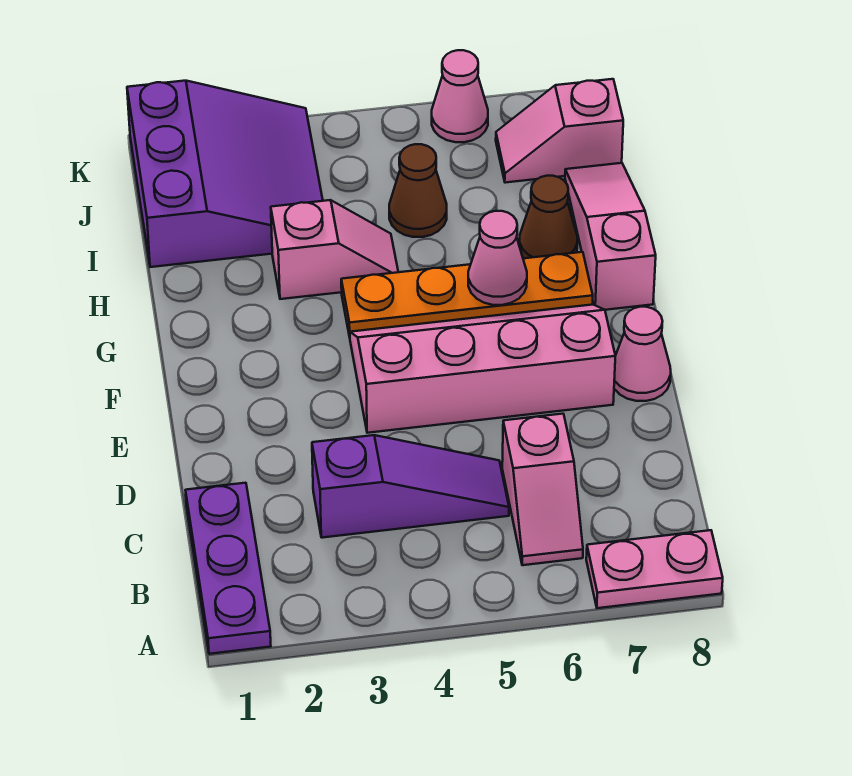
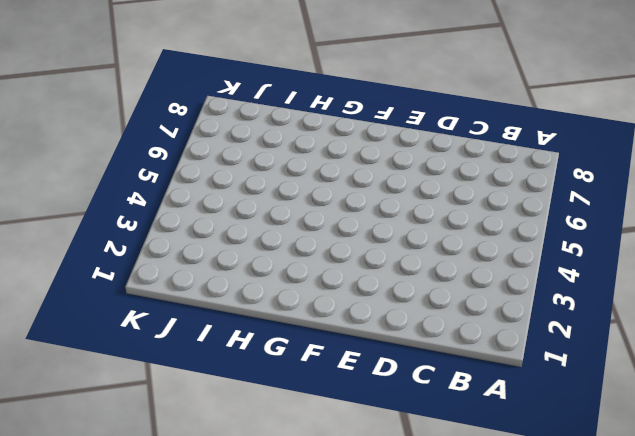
none -> purple plate A1:C1 level 1
none -> pink plate A7:A8 level 1
none -> pink slope B6:C6 level 1 top C

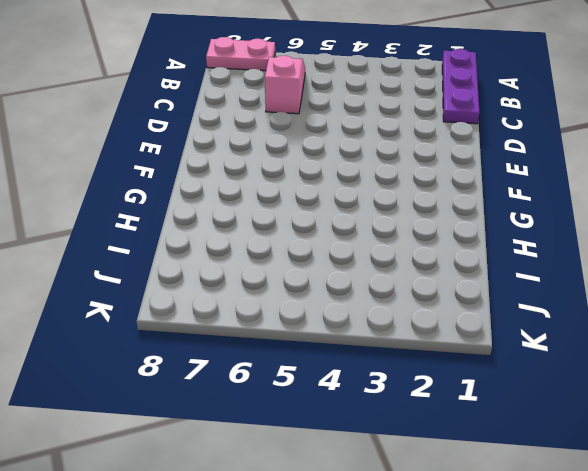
none -> purple slope C3:C5 level 1 top 3
none -> pink slope E4:F7 level 1 top E
none -> pink cone E8 level 1

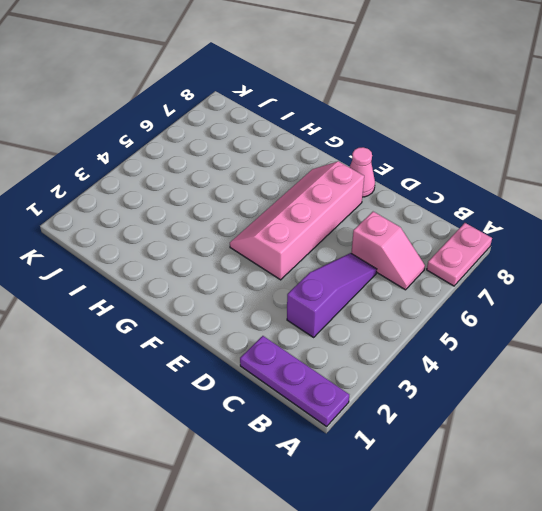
none -> orange plate G4:G7 level 1
none -> pink slope G8:I8 level 1 top G
none -> pink slope H3:H4 level 1 top 3

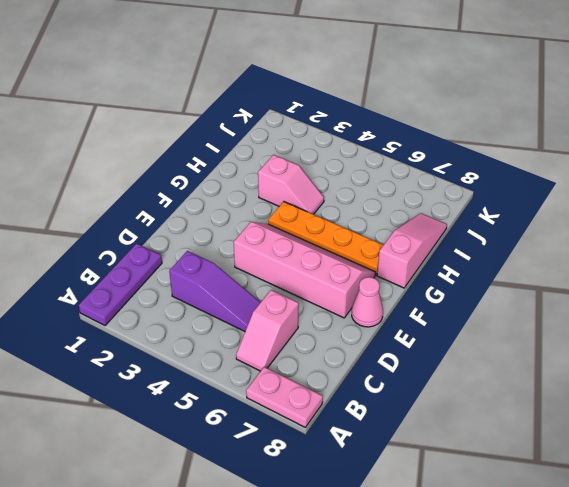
none -> brown cone H7 level 1
none -> purple slope I1:K3 level 1 top 1
none -> brown cone I5 level 1

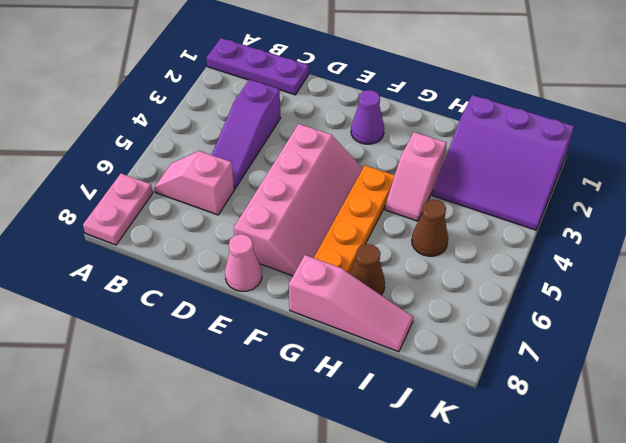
purple cone F2 level 1 -> none
none -> pink slope J7:J8 level 1 top 8
none -> pink cone K6 level 1
none -> pink cone G6 level 2

